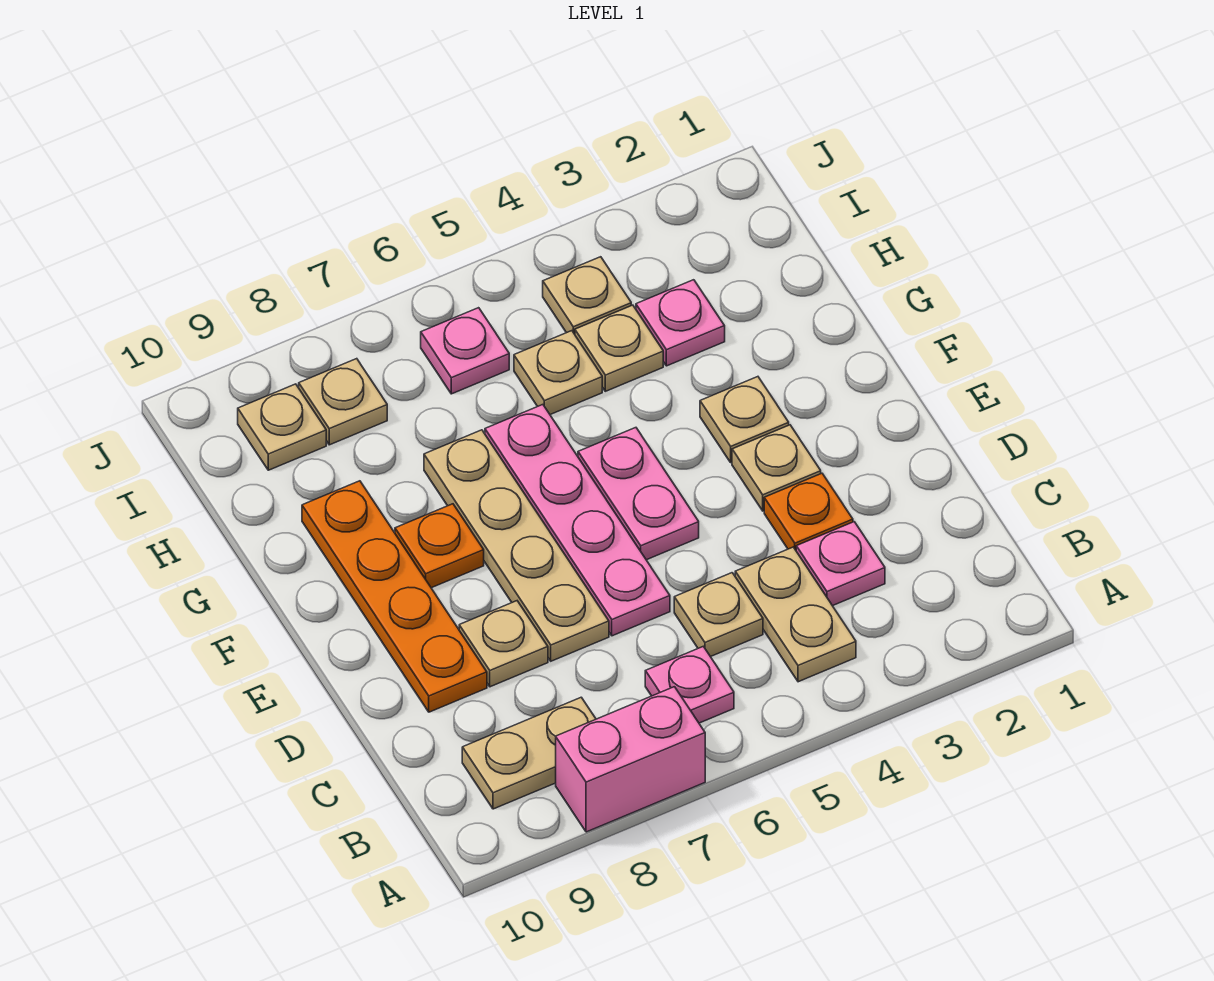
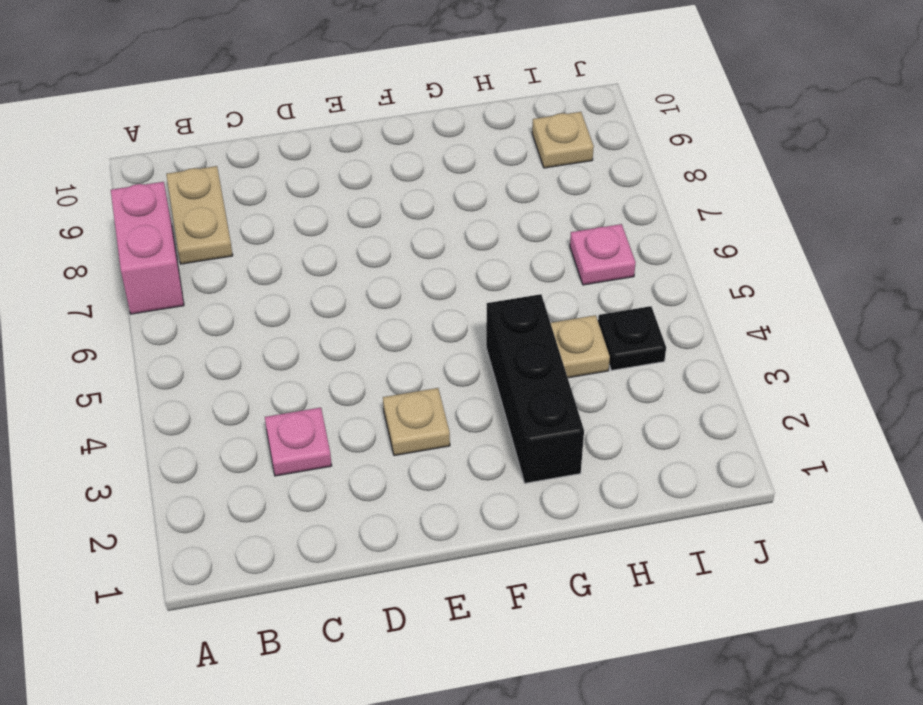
black brick G2:G4 level 1 -> none
black plate I4 level 1 -> tan plate I4 level 1
none -> tan plate B4:C4 level 1
none -> pink plate B6 level 1
none -> tan plate C5 level 1

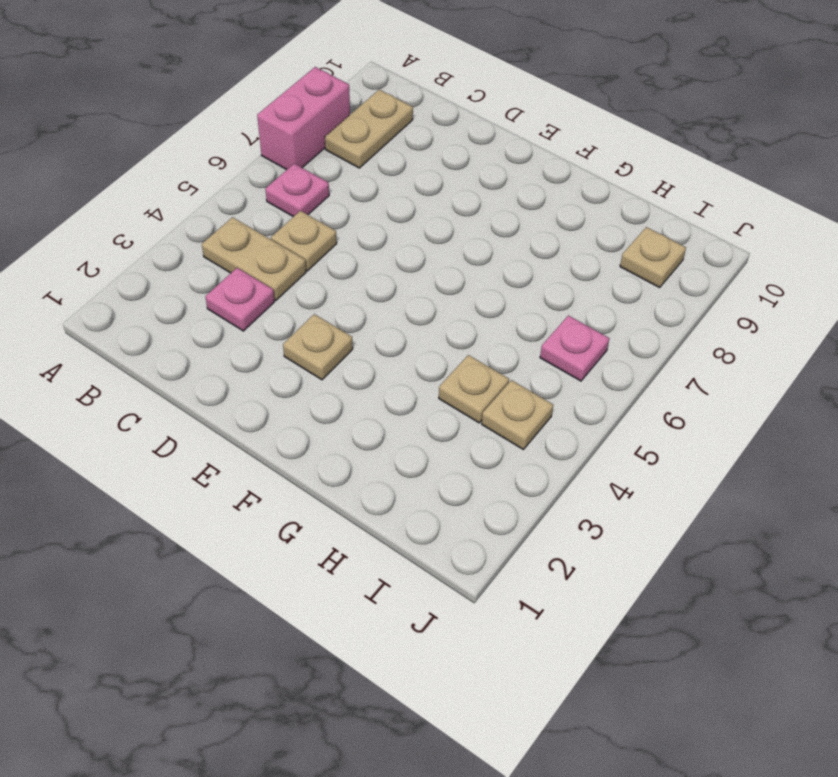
none -> orange plate D3 level 1
none -> pink plate D6:G6 level 1
none -> tan plate D7:G7 level 1

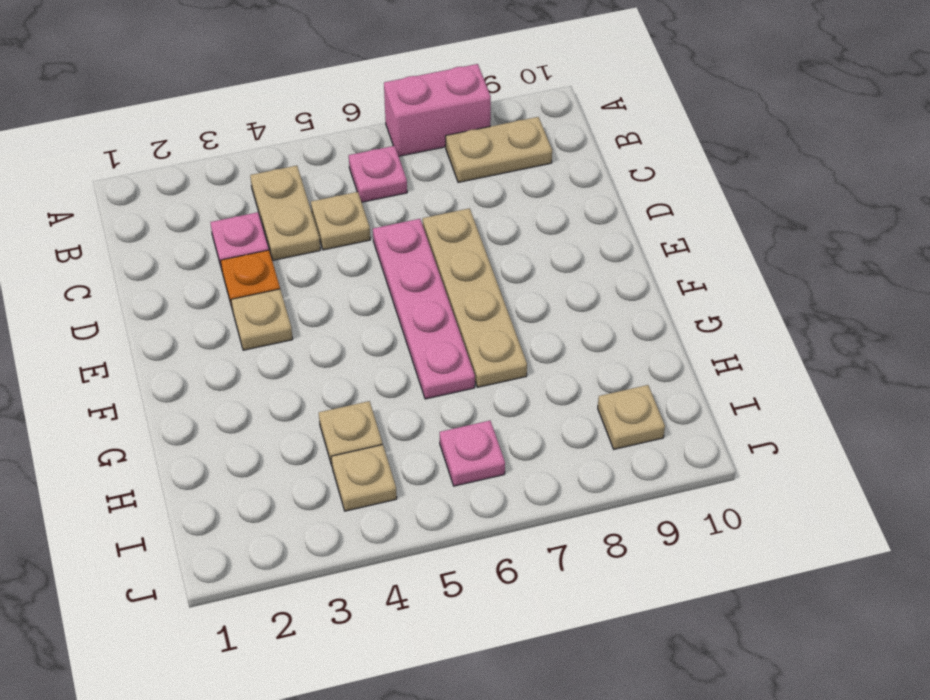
none -> tan plate D8 level 1
none -> orange plate D9:G9 level 1
none -> pink plate E5:F5 level 1

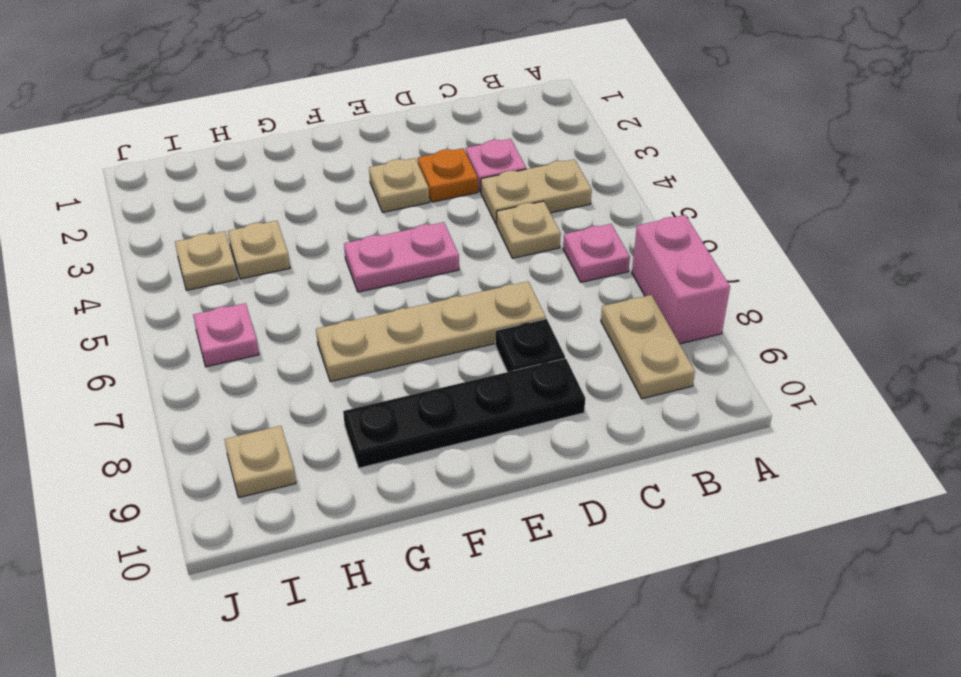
black plate D8 level 1 -> tan plate D8 level 1
black plate D9:G9 level 1 -> orange plate D9:G9 level 1
none -> pink plate D6:G6 level 1
none -> tan plate F3 level 1
none -> orange plate F8 level 1

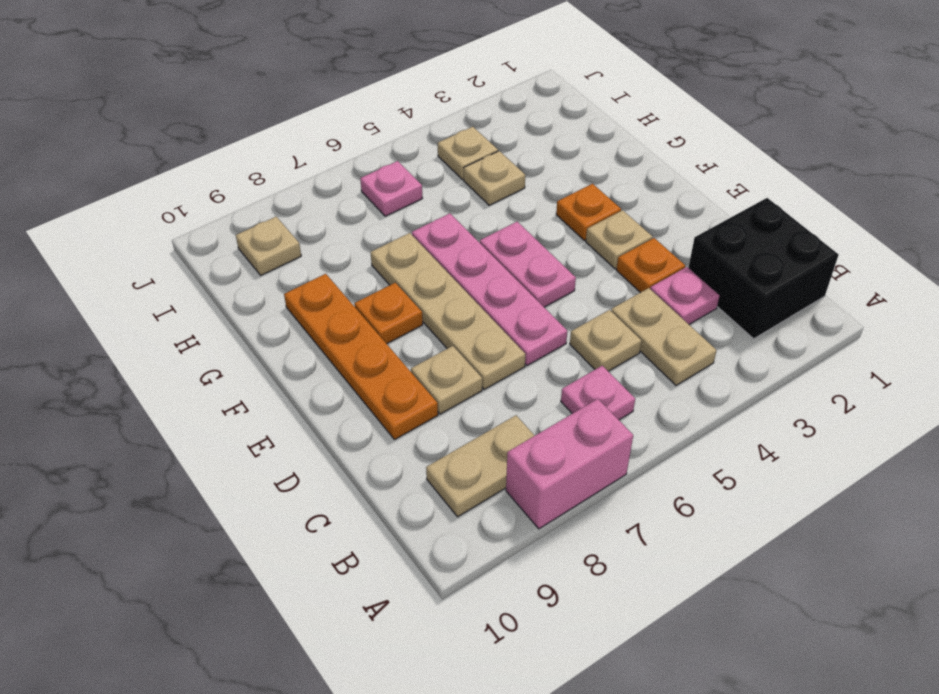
black brick B1:C2 level 1 -> none
orange plate F3 level 1 -> tan plate F3 level 1
none -> pink plate H3 level 1
none -> tan plate H5 level 1
none -> tan plate I8 level 1

